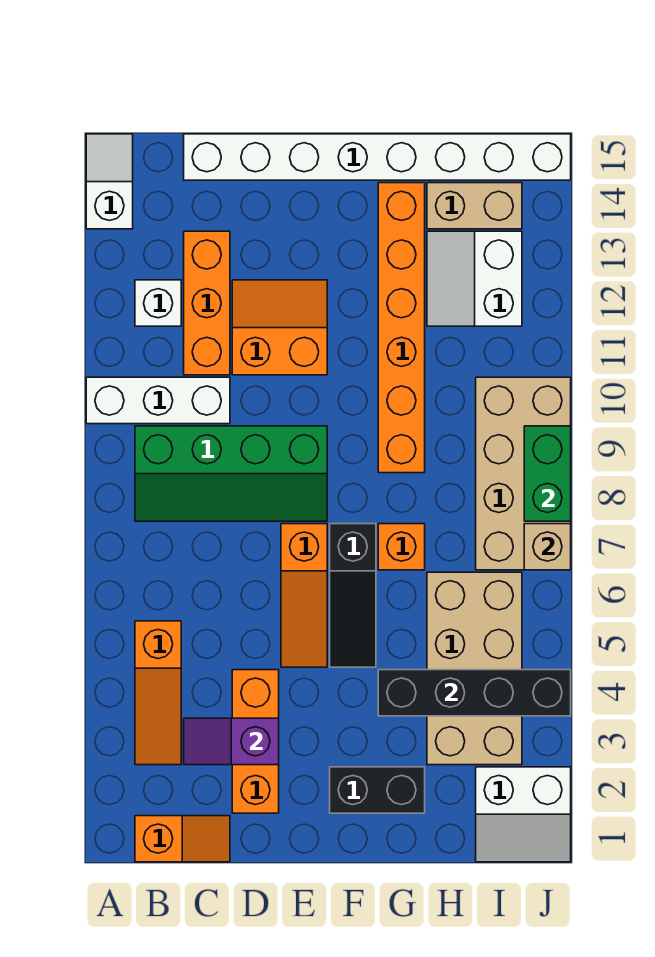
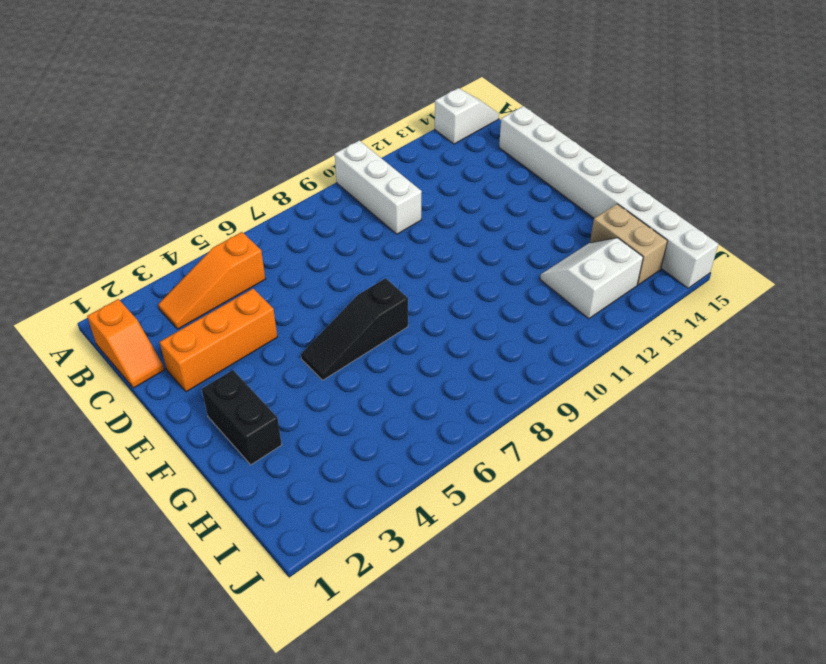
none -> green slope B8:E9 level 1 top 9
none -> white brick B12 level 1
none -> orange brick C11:C13 level 1

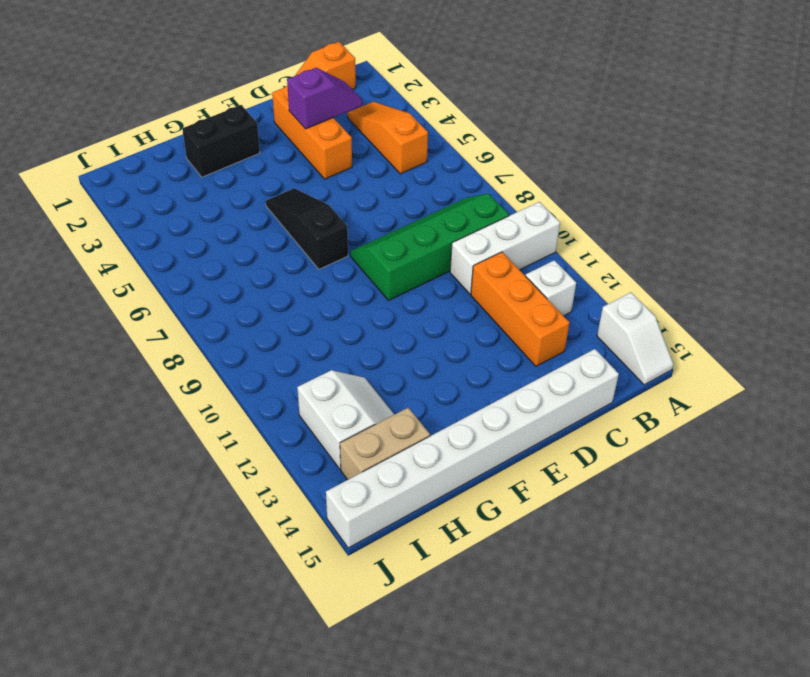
none -> orange slope D11:E12 level 1 top 11
none -> orange slope E5:E7 level 1 top 7
none -> orange brick G7 level 1

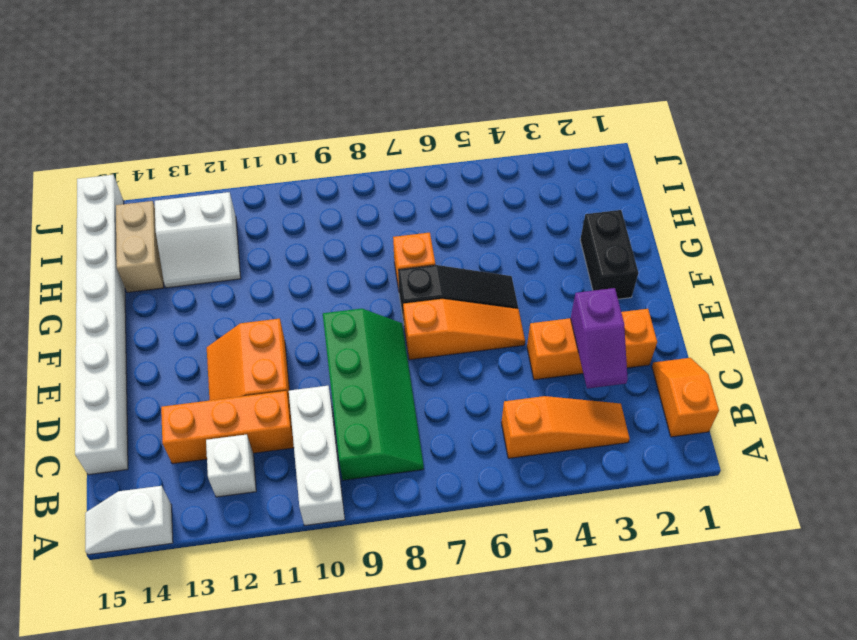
none -> orange brick G9:G14 level 1
none -> tan brick H3:I6 level 1
none -> white slope I1:J2 level 1 top 2

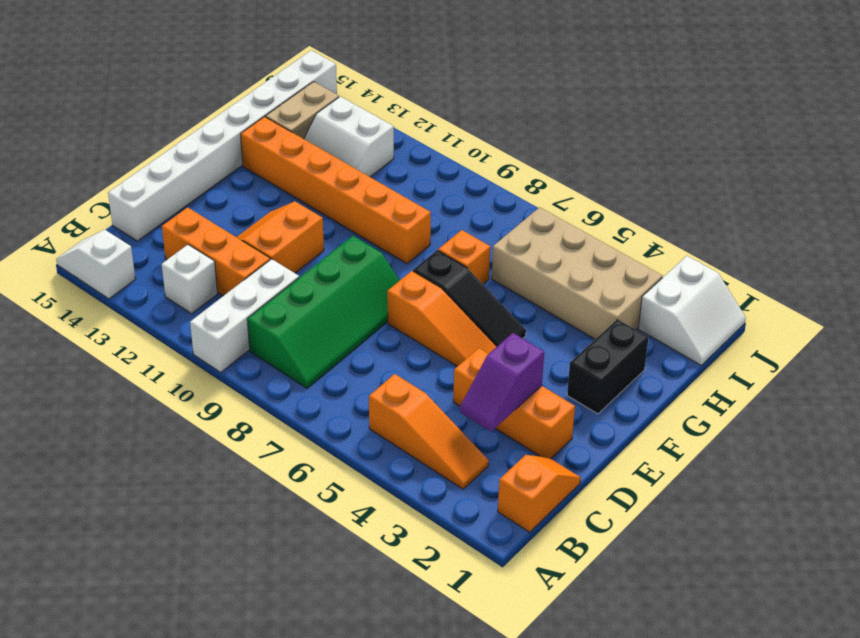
none -> tan brick I7:J10 level 1
none -> black brick G4:J4 level 2
none -> tan brick J7 level 2

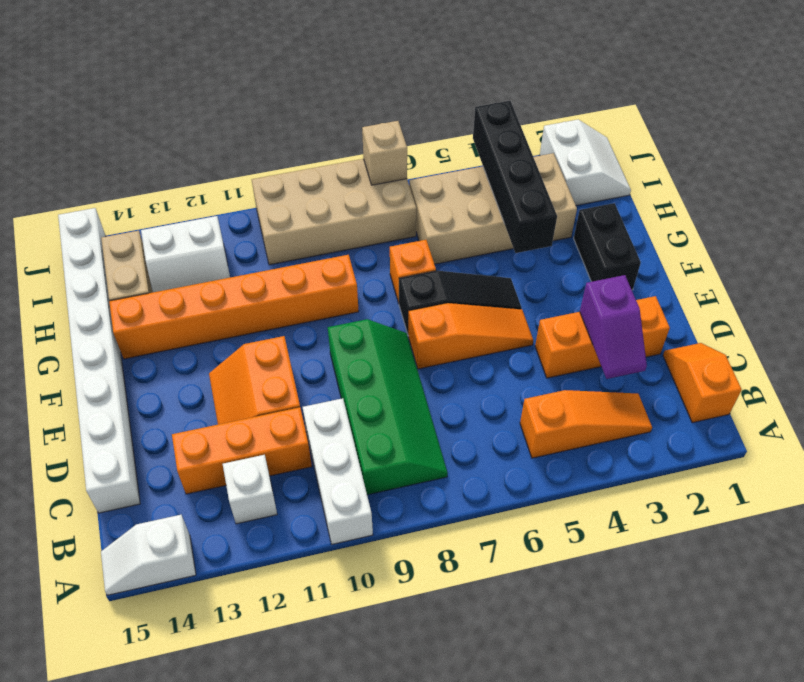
none -> green brick J8:J9 level 2

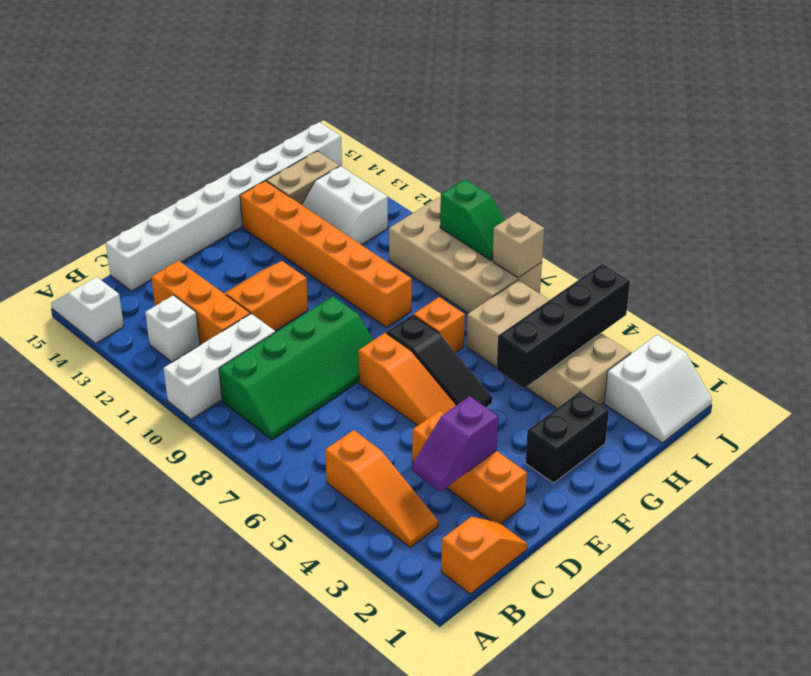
green slope J8:J9 level 2 top 9 -> green brick J8:J9 level 2

